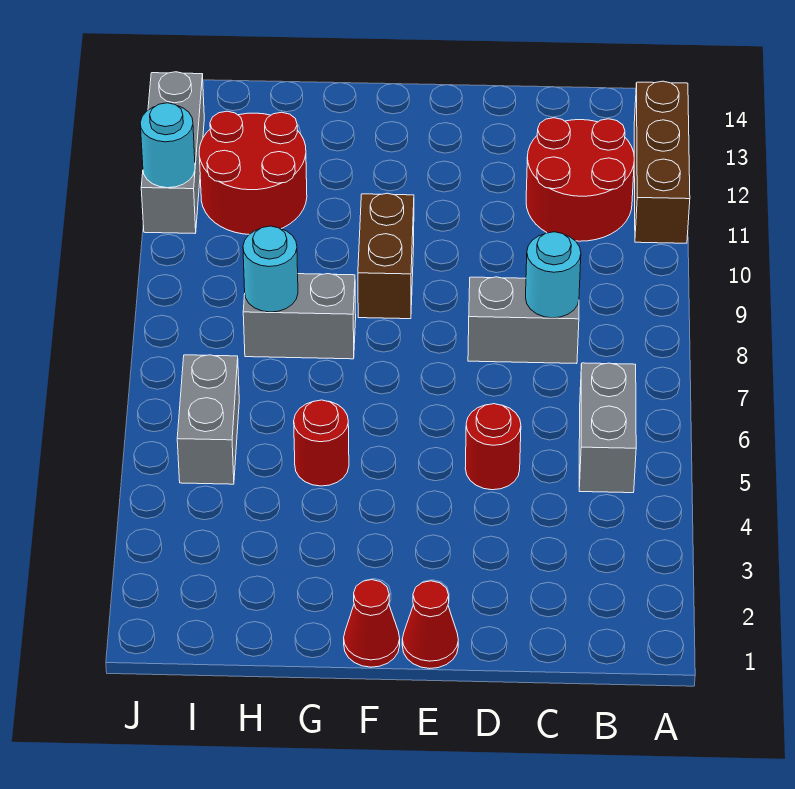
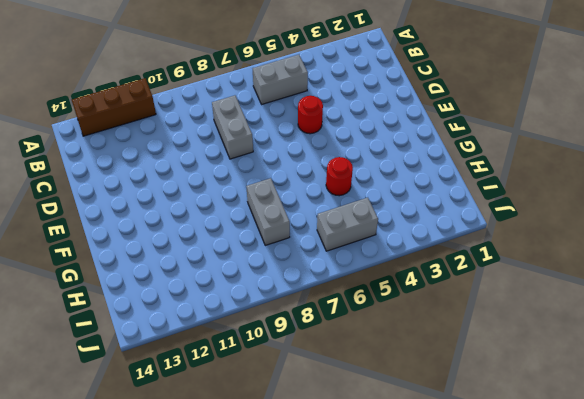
none -> red round brick B11:C12 level 1
none -> red cone E1 level 1
none -> red cone F1 level 1

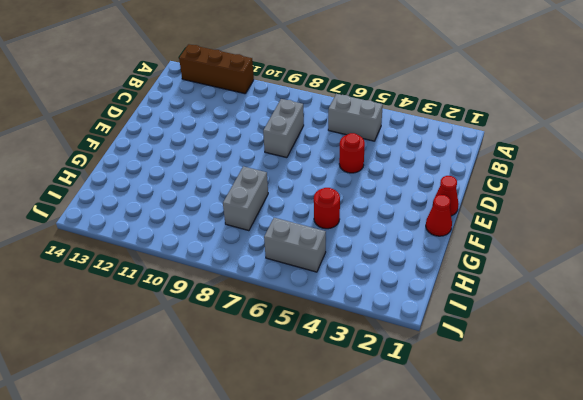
none -> red round brick B11:C12 level 1
none -> brown brick F9:F10 level 1
none -> red round brick H11:I12 level 1

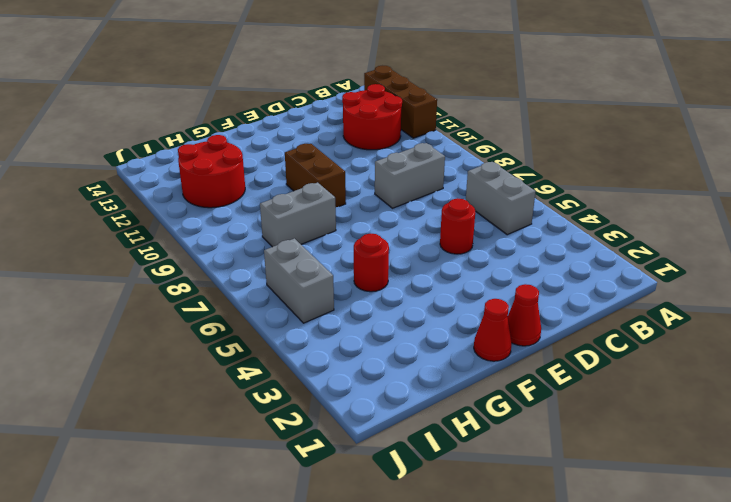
none -> grey brick J11:J13 level 1
none -> cyan round brick C8 level 2
none -> cyan round brick H8 level 2

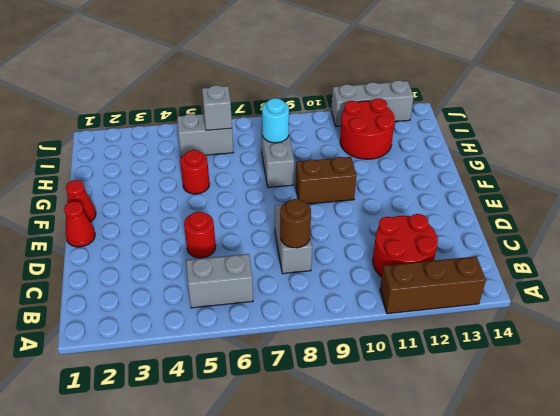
brown round brick C8 level 2 -> cyan round brick C8 level 2
grey brick I6 level 2 -> none
none -> cyan round brick J11 level 2

